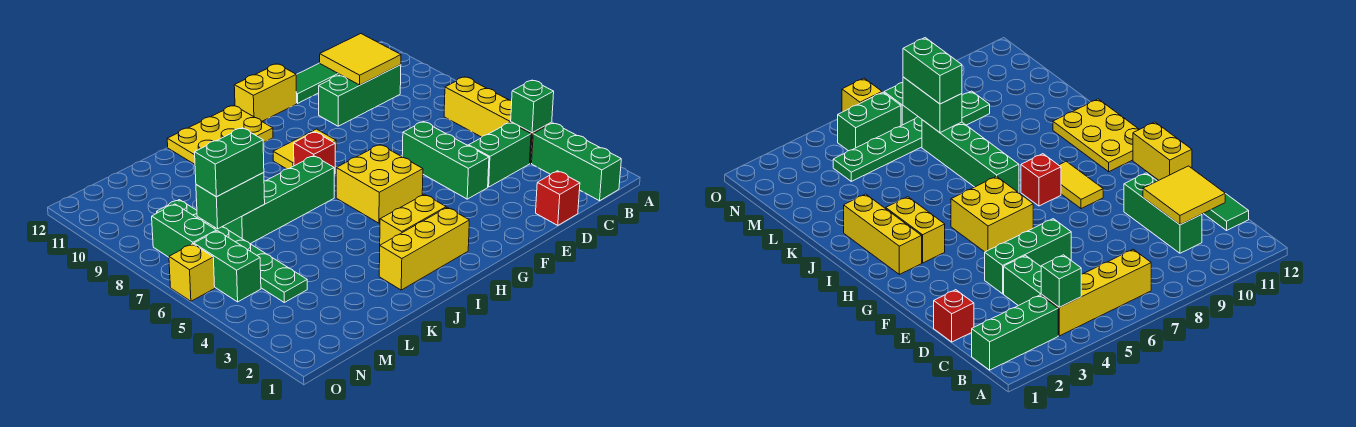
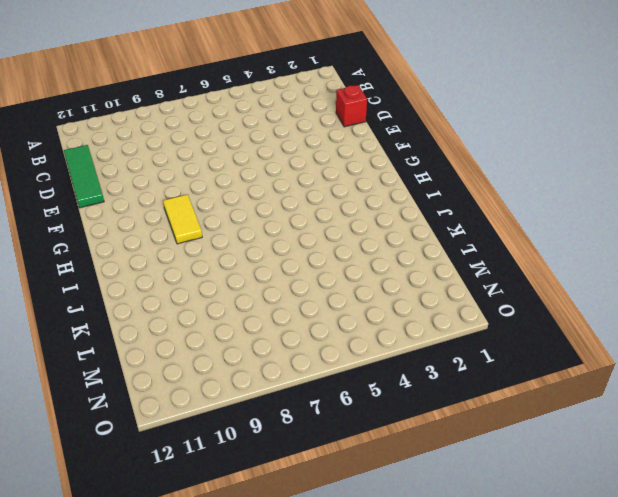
none -> green brick B1:B3 level 1
none -> yellow brick B4:B7 level 1
none -> green brick C4:D4 level 1

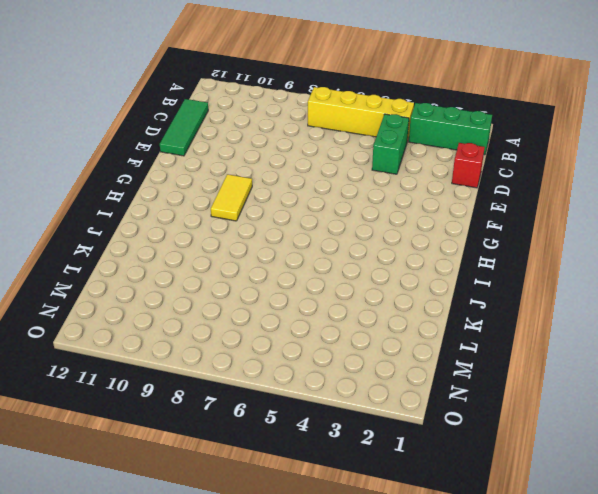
none -> green brick C10:E10 level 1
none -> green brick E4:E6 level 1
none -> yellow brick F12:G12 level 1

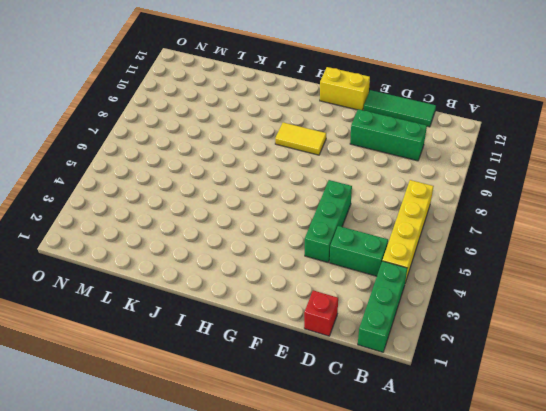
none -> yellow brick G5:H6 level 1
none -> yellow brick H2:J2 level 1
none -> yellow brick H3:I3 level 1

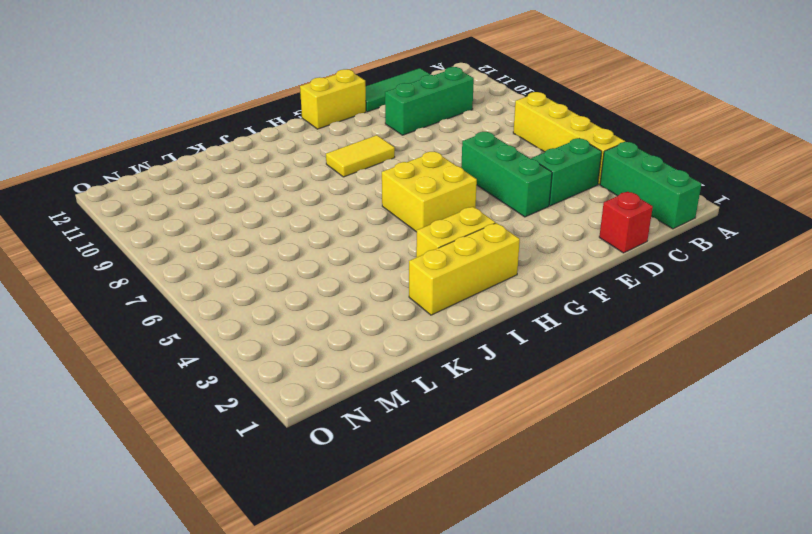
none -> red brick H8 level 1
none -> yellow plate H11:J12 level 1
none -> green brick I7:L7 level 1

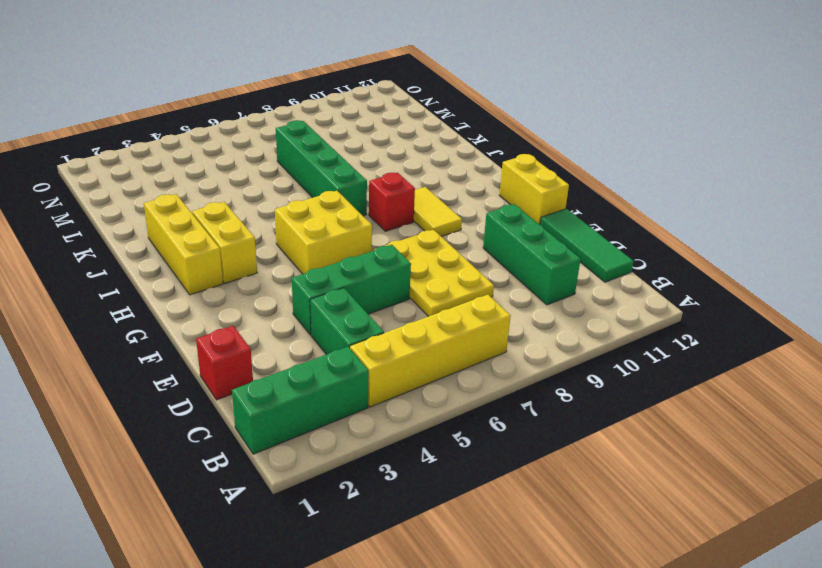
yellow plate D7:F8 level 1 -> yellow plate H11:J12 level 1
none -> green plate M4:M9 level 1
none -> green brick N5:N6 level 1
none -> green brick N7:N8 level 1

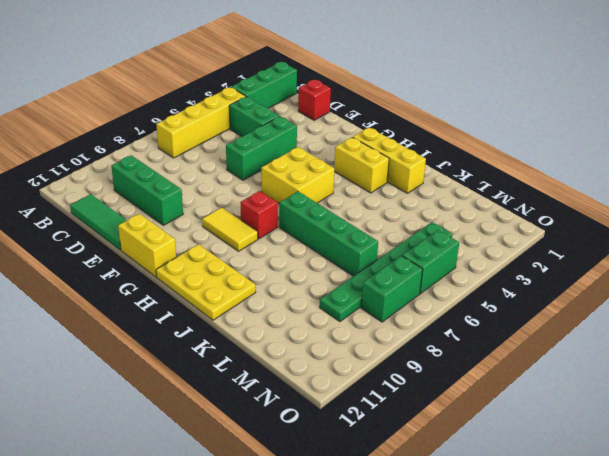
none -> yellow brick O6 level 1
none -> green brick B4 level 2
none -> yellow tile C10:D11 level 2

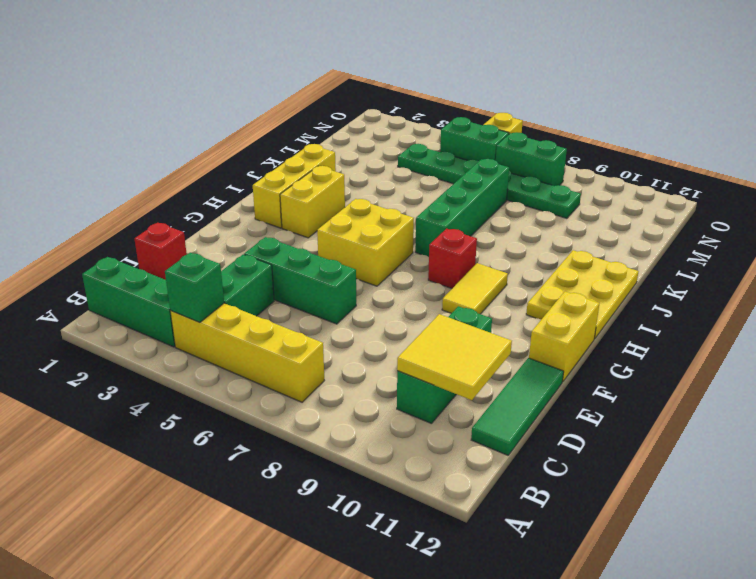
none -> green brick L7:M7 level 2
none -> green brick L7:M7 level 3

